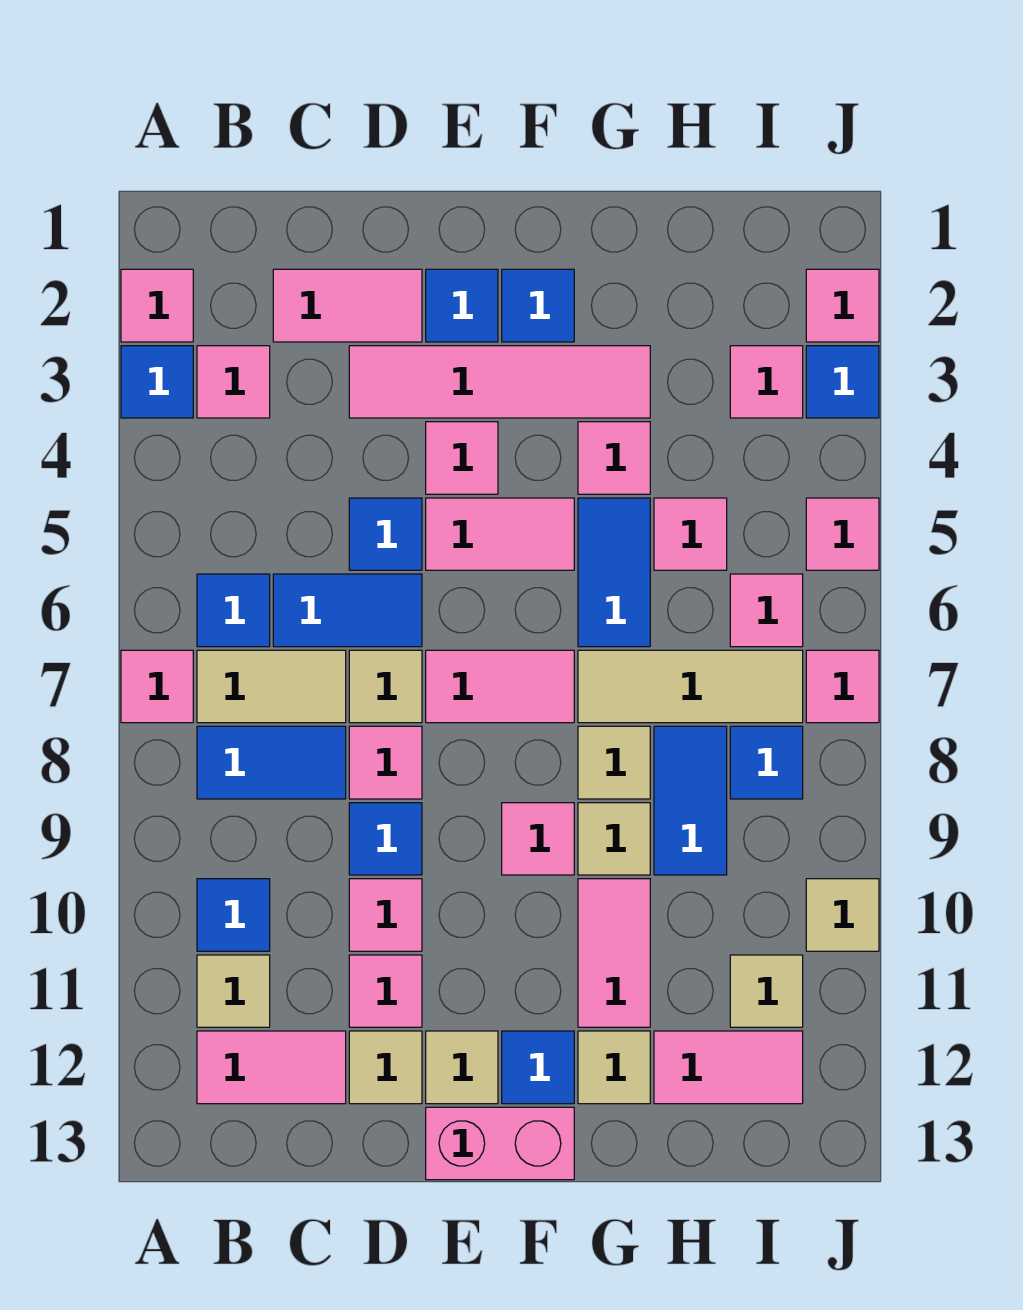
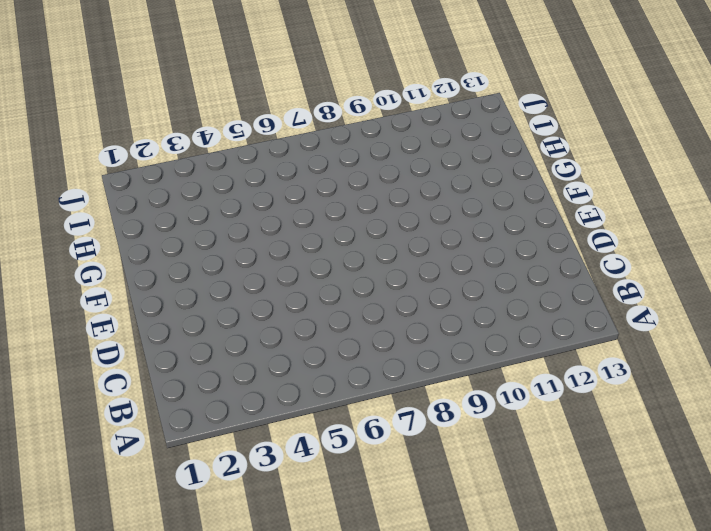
none -> pink tile A2 level 1
none -> blue tile A3 level 1
none -> pink tile A7 level 1
none -> pink tile B3 level 1

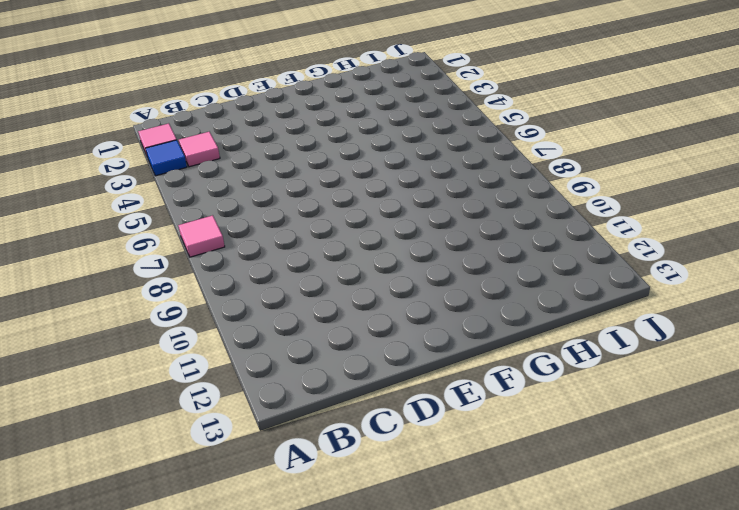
none -> blue tile B6 level 1
none -> tan tile B7:C7 level 1
none -> blue tile B8:C8 level 1
none -> blue tile B10 level 1

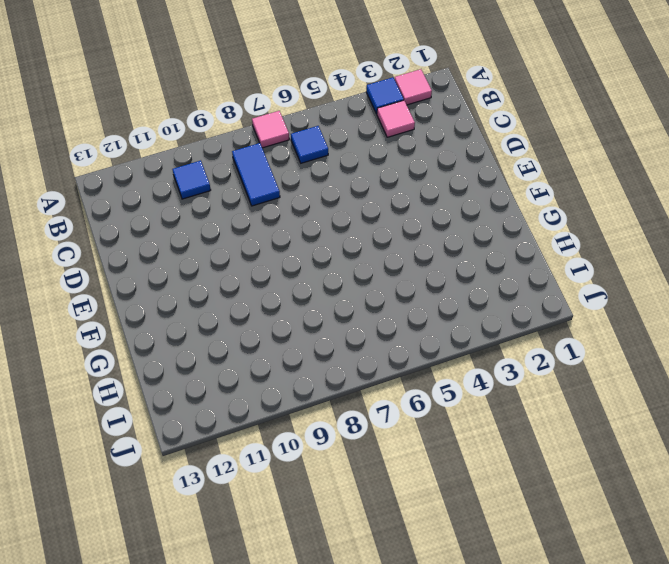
none -> tan tile B7:C7 level 1
none -> tan tile B11 level 1
none -> pink tile B12:C12 level 1
none -> pink tile C2:D2 level 1

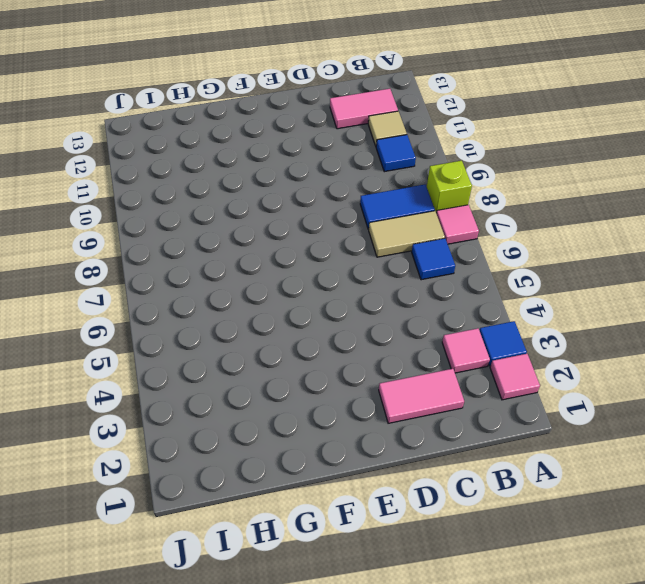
lime brick A8 level 1 -> none
none -> blue tile C6:D6 level 1
none -> pink tile D3:G3 level 1
none -> blue tile D5 level 1
none -> tan tile D7 level 1

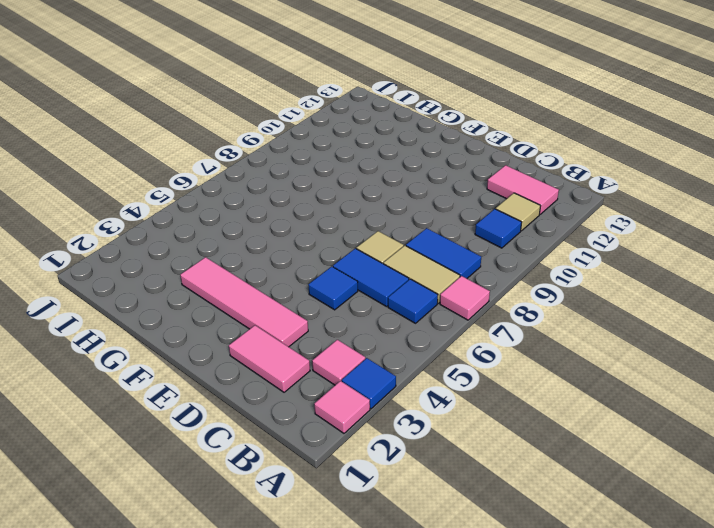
none -> pink tile D8 level 1
none -> blue tile D9 level 1
none -> pink tile D10 level 1
none -> pink tile D11 level 1

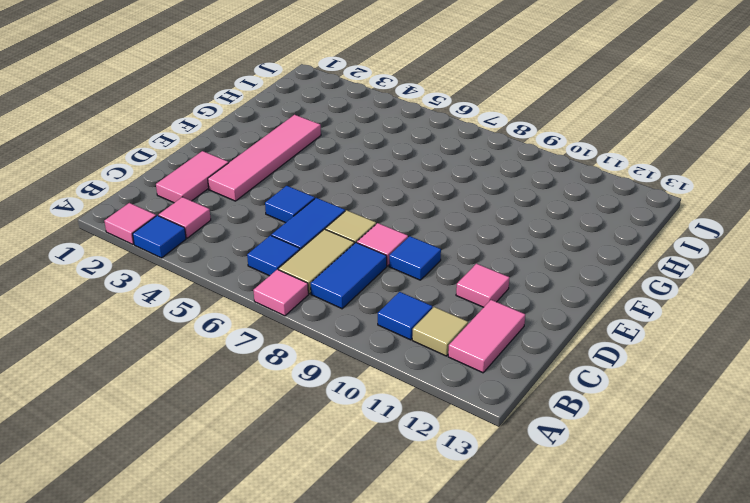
none -> pink tile D10 level 1
none -> tan tile D12 level 1
none -> blue tile E2 level 1
none -> pink tile E4 level 1

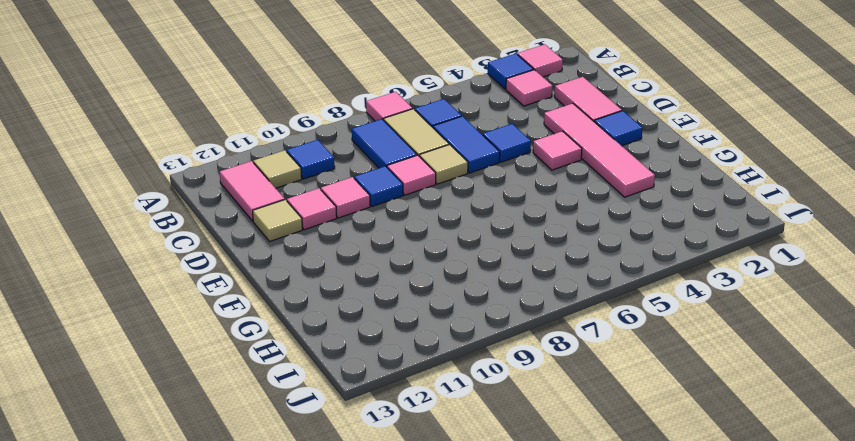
none -> pink tile E5:F5 level 1
none -> pink tile E7:F7 level 1
none -> tan tile E12 level 1
none -> pink brick E13:F13 level 1

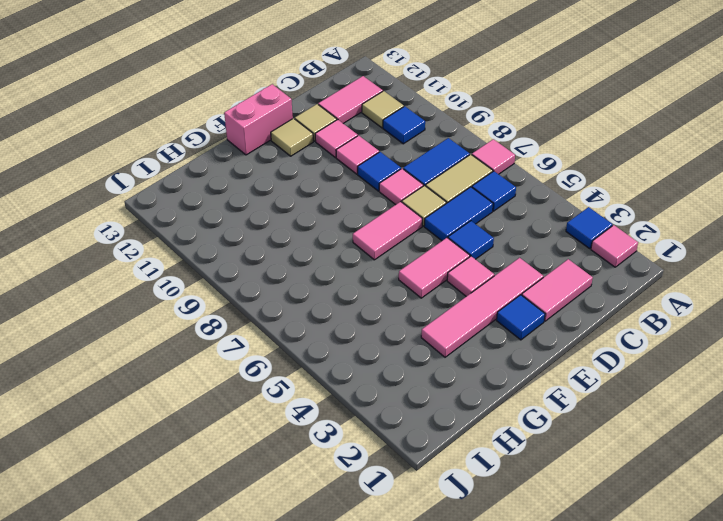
none -> pink tile B3 level 1
none -> blue tile F2 level 1
none -> pink tile F9 level 1
none -> blue tile F12 level 1

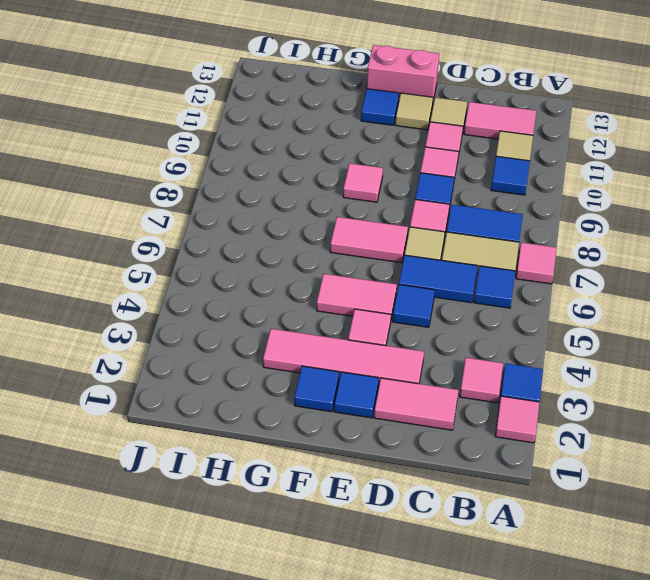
none -> pink tile G4 level 1
none -> blue tile G5:G6 level 1
none -> tan tile G7:I7 level 1
none -> tan tile G8 level 1

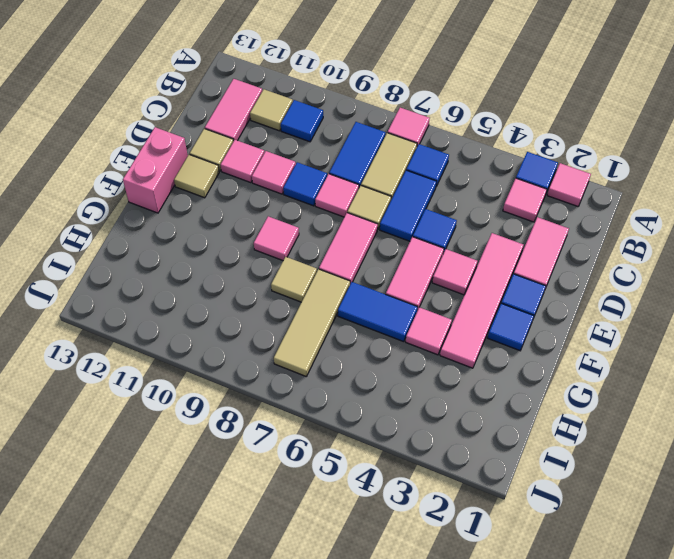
none -> blue tile F12 level 1
none -> tan tile G9 level 1
none -> pink tile G10:G11 level 1
none -> tan tile G12 level 1

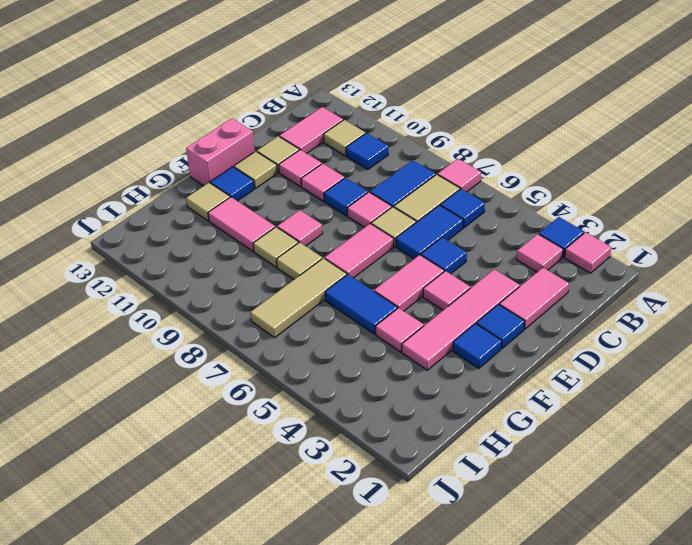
none -> pink tile H5 level 1
none -> blue tile H8:H9 level 1
none -> pink tile H12:I12 level 1
none -> pink tile I3 level 1

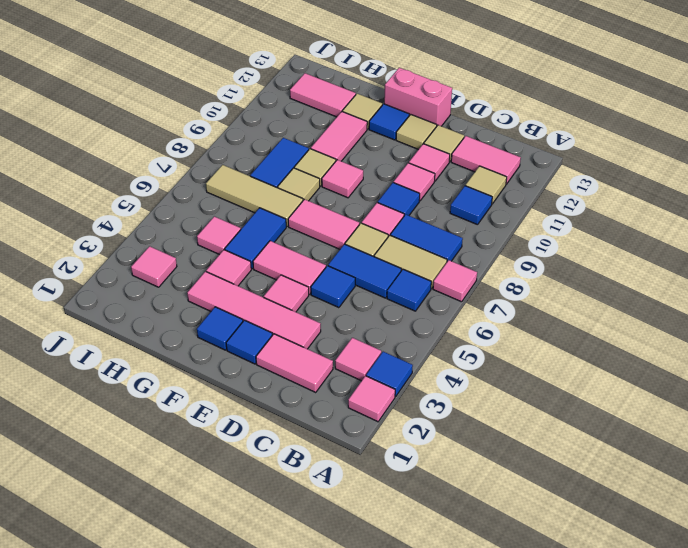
none -> pink tile I6 level 1
none -> blue tile I8 level 1
none -> tan tile I11 level 1
none -> pink tile J2 level 1

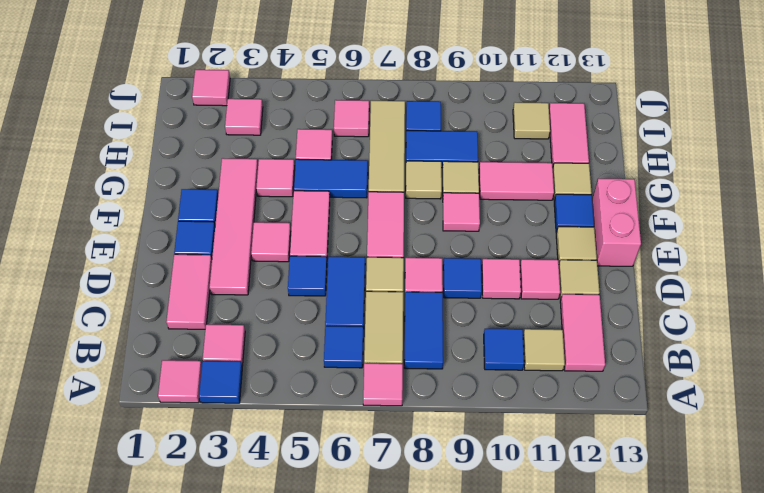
none -> blue tile J3 level 1
none -> pink tile J5 level 1
none -> pink tile J7 level 1
none -> tan tile J10 level 1

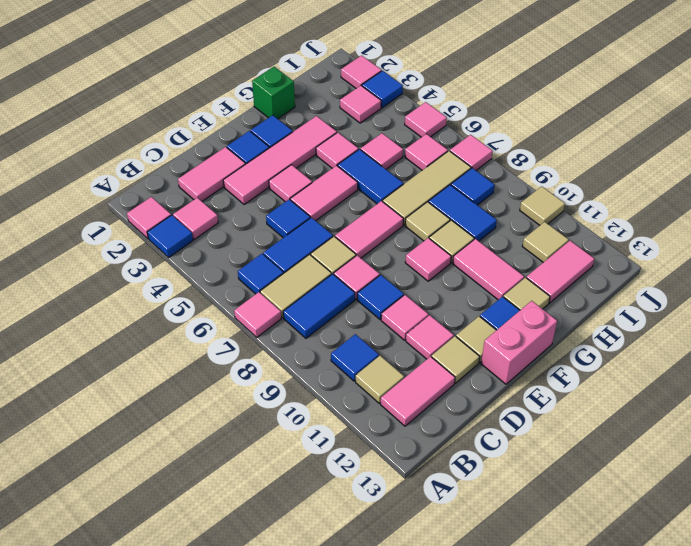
green brick G1 level 1 -> none

